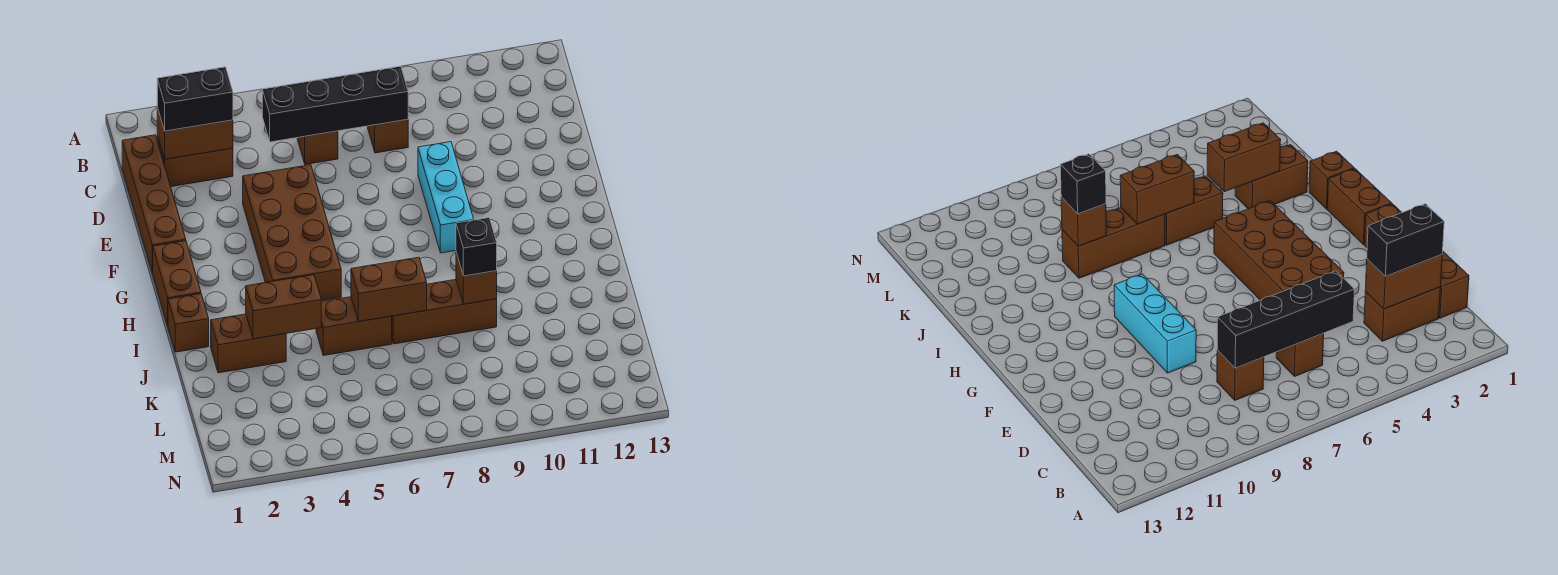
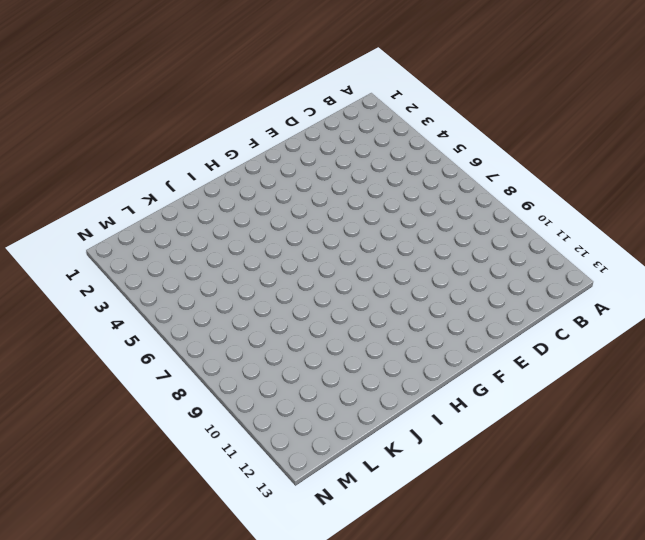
none -> brown brick C1:F1 level 1
none -> brown brick C2:C3 level 1
none -> brown brick C6 level 1

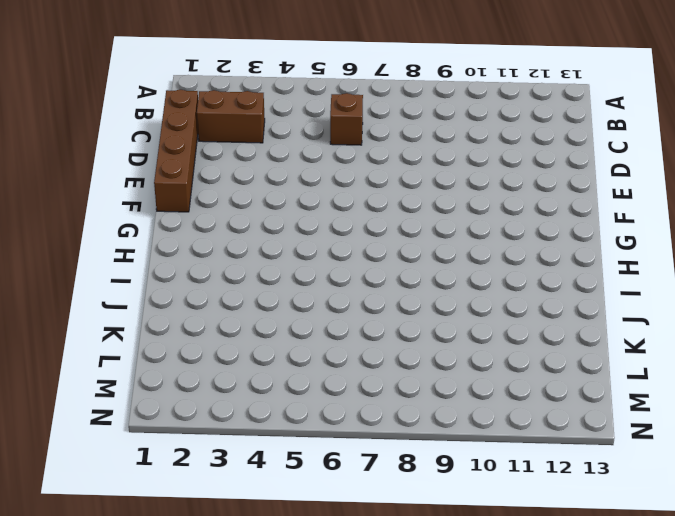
none -> brown brick C8 level 1
none -> brown brick E4:H5 level 1
none -> cyan brick E9:G9 level 1

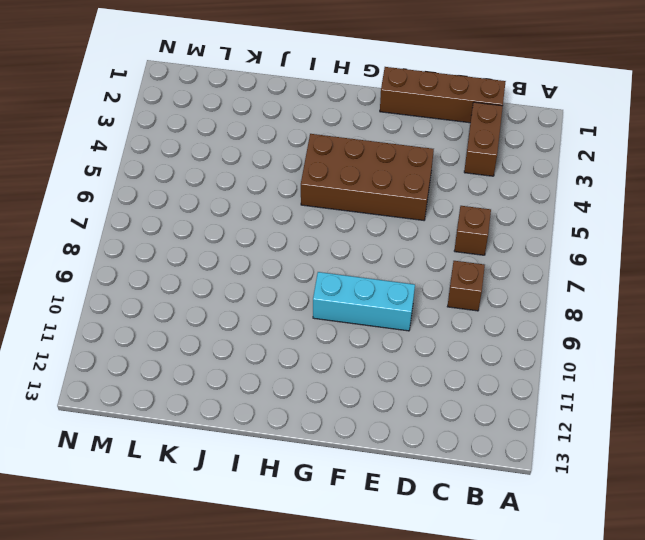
none -> brown brick G1:H1 level 1
none -> brown brick I1 level 1
none -> brown brick J2:J3 level 1

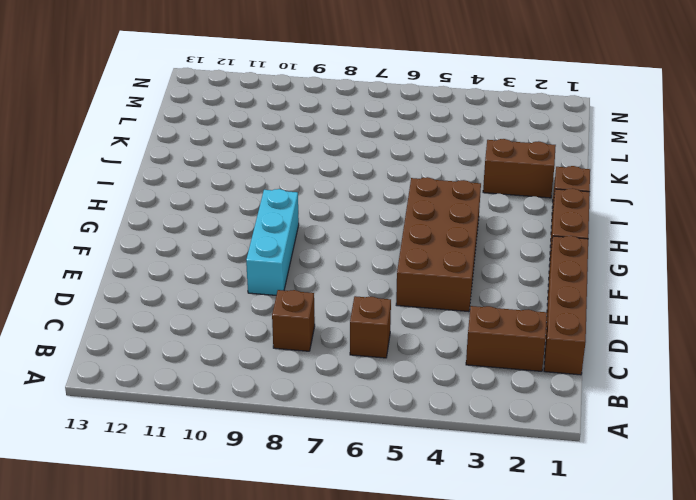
none -> brown brick J5:J6 level 1
none -> brown brick J7:J9 level 1
none -> brown brick C2:C3 level 2

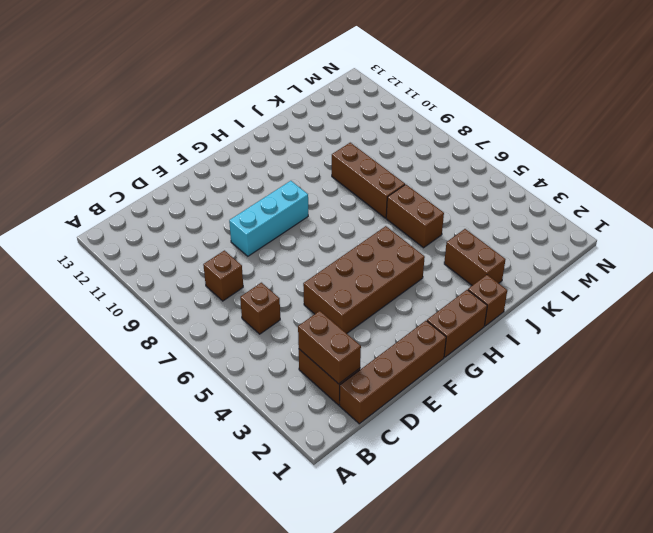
none -> black brick C5:C8 level 2
none -> brown brick J3:J4 level 2
none -> brown brick J6:J7 level 2

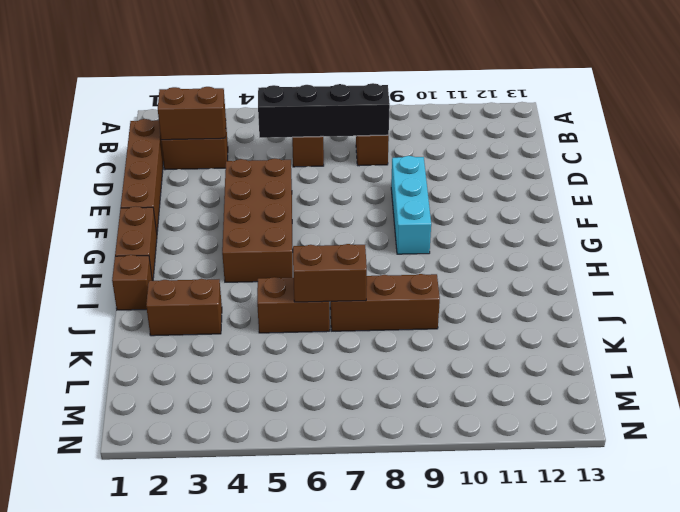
none -> brown brick J3:J4 level 2
none -> brown brick J9 level 2
none -> black brick C2:C3 level 3

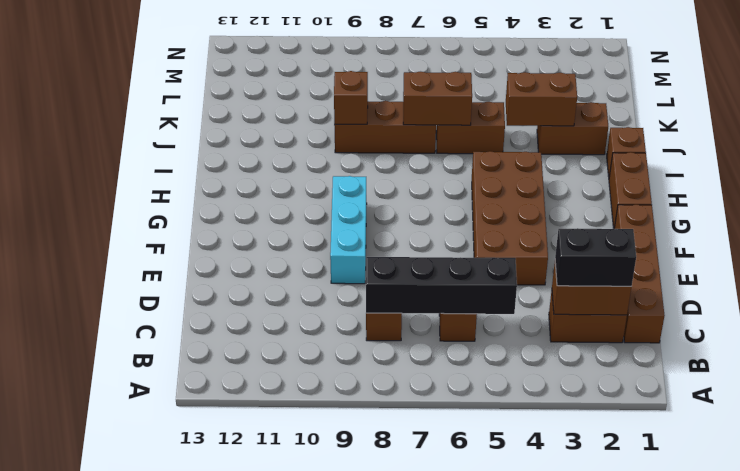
none -> black brick J9 level 3

